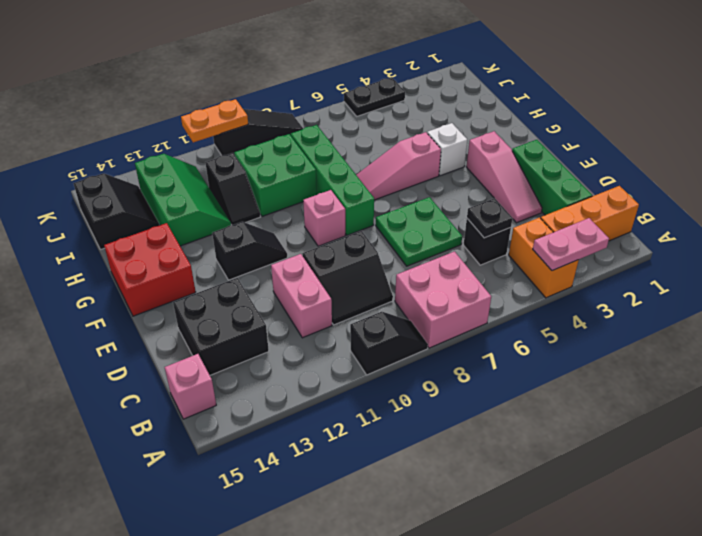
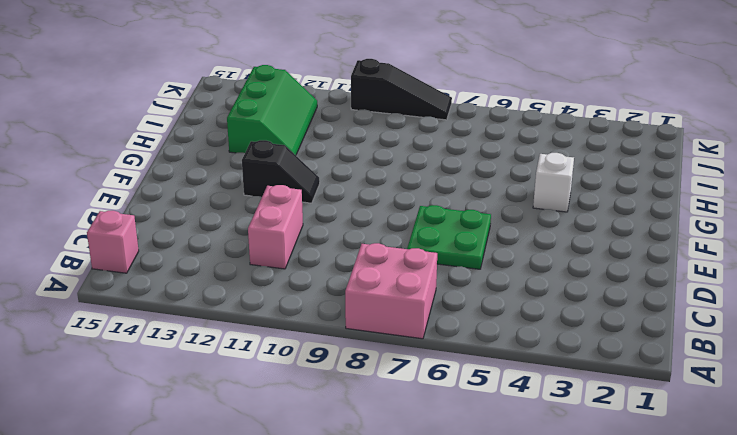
none -> orange brick A4:B4 level 1
none -> black slope A9:A10 level 1 top 10
none -> orange brick B1:B3 level 1

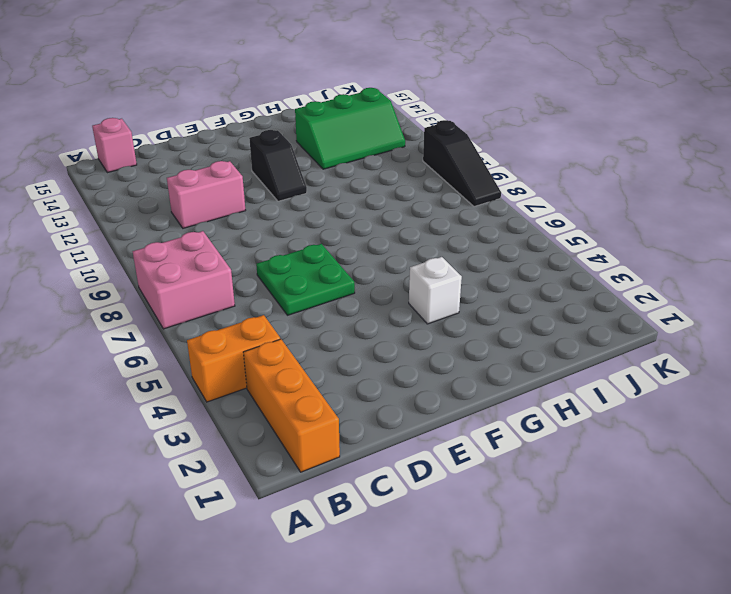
none -> black slope A9:A10 level 1 top 10
none -> green brick C2:E2 level 1
none -> black brick C5 level 1

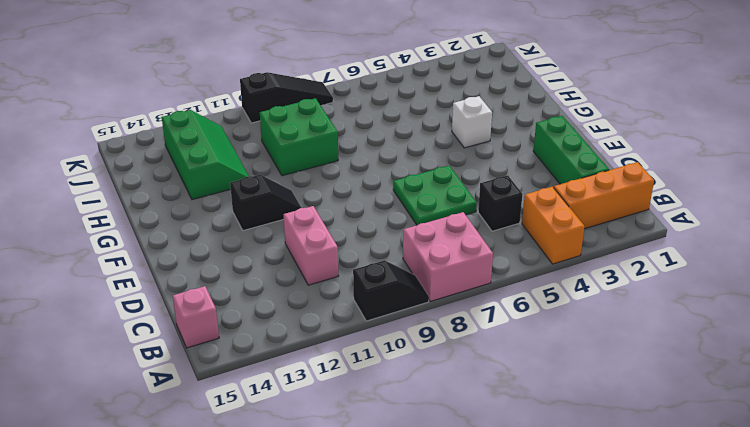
none -> black slope C9:D10 level 1 top D
none -> black brick C13:D14 level 1
none -> pink slope D3:F3 level 1 top F

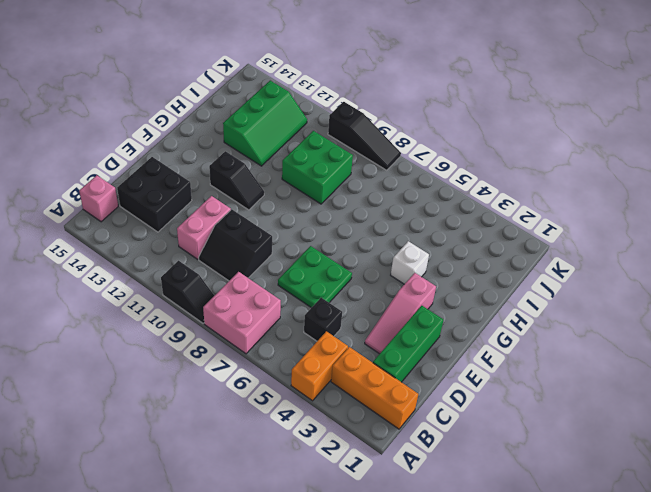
none -> green brick F8:I8 level 1
none -> pink brick F9 level 1
none -> red brick F14:G15 level 1

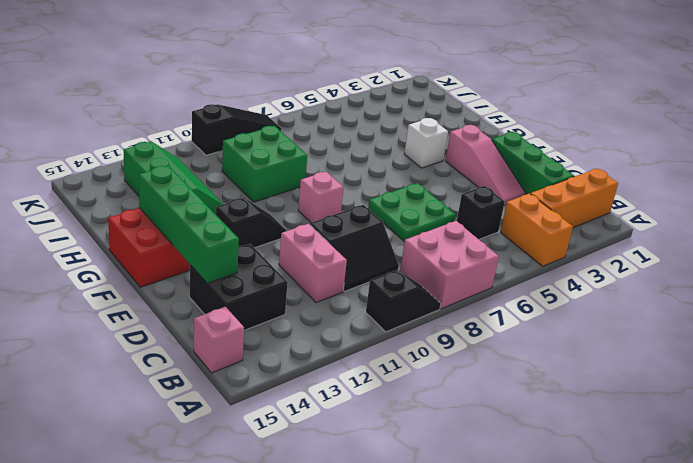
green brick D14:G14 level 2 -> green brick F8:I8 level 1
none -> pink slope G5:G7 level 1 top 5
none -> black slope H11:I11 level 1 top I
none -> black slope I14:J15 level 1 top 15

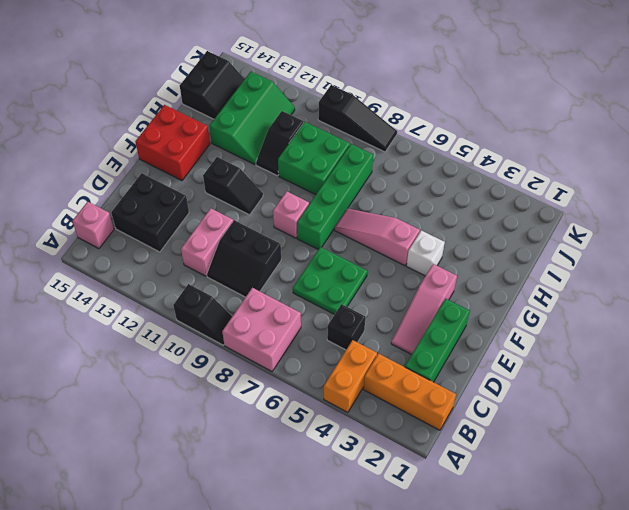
none -> black plate K4:K5 level 1
none -> pink plate A3:A4 level 2
none -> black plate C5 level 2

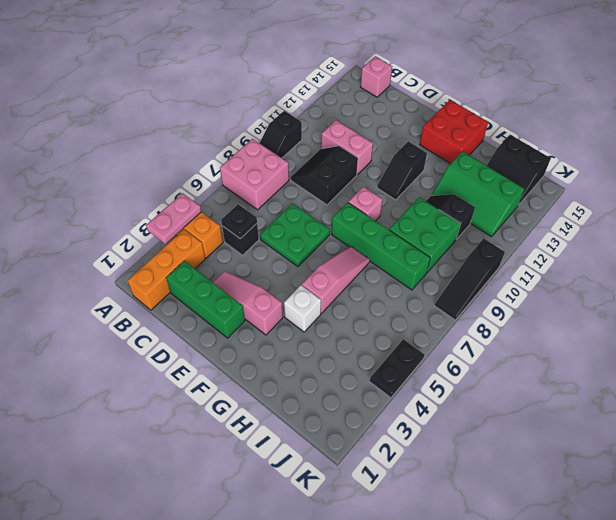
none -> black brick C13:D14 level 1
none -> orange plate K10:K11 level 2

